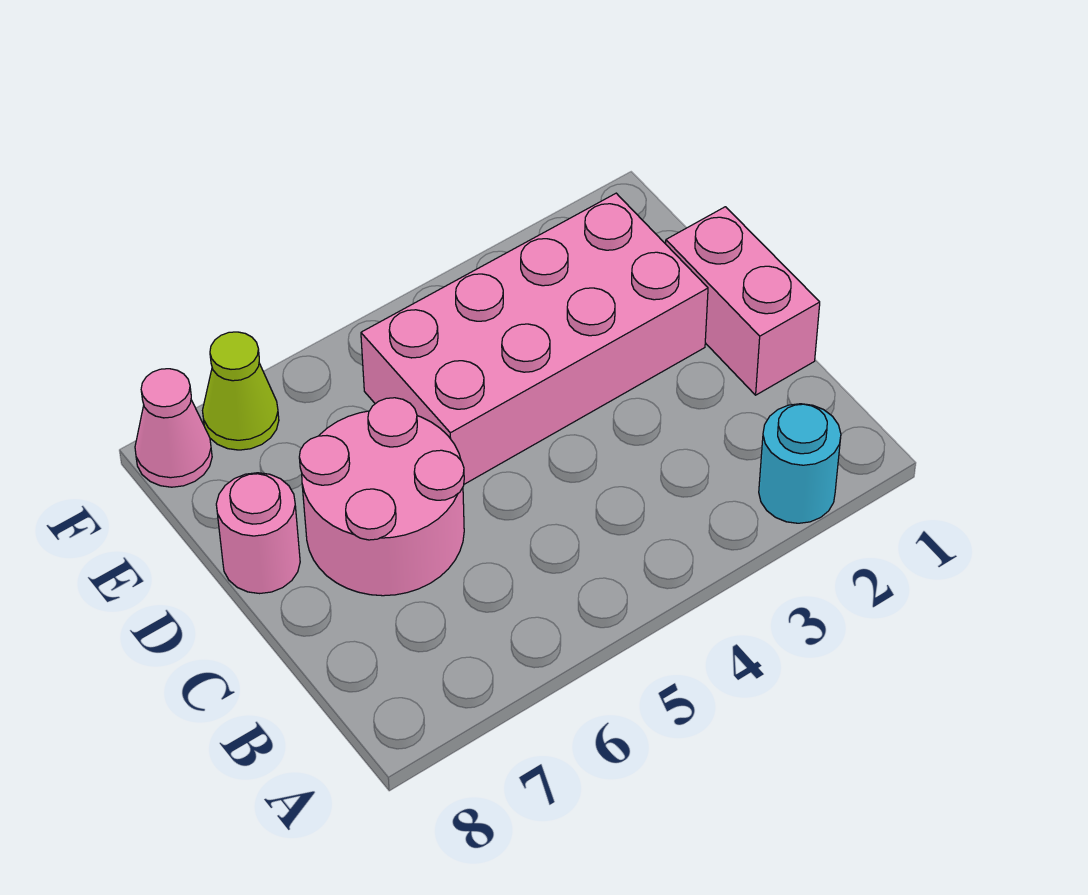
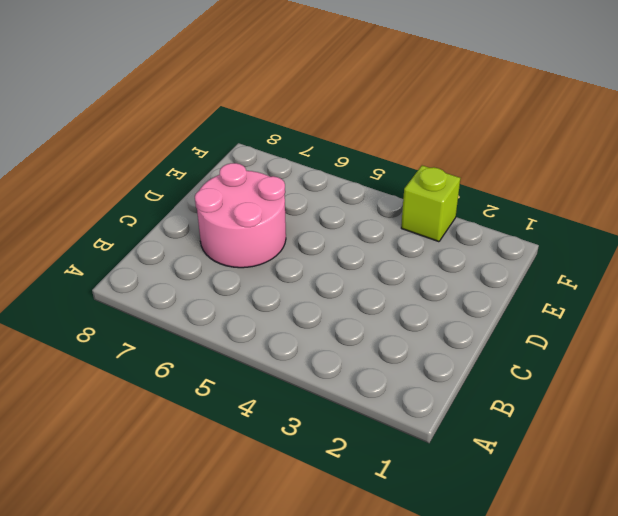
lime brick F3 level 1 -> none
none -> cyan round brick A2 level 1
none -> pink brick C1:D1 level 1

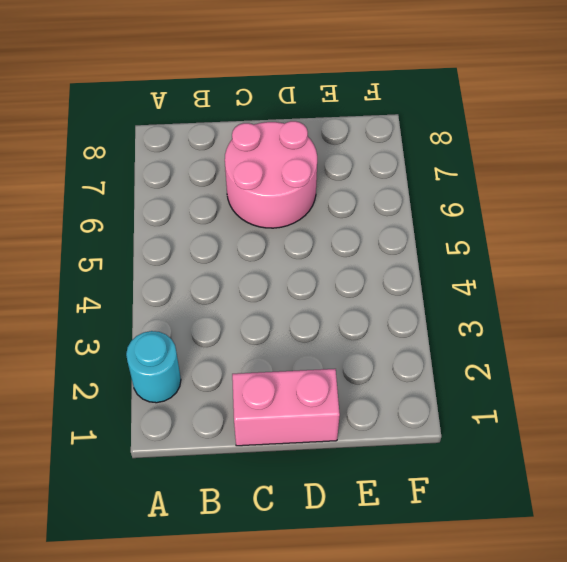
none -> pink brick D2:E5 level 1
none -> pink round brick D8 level 1

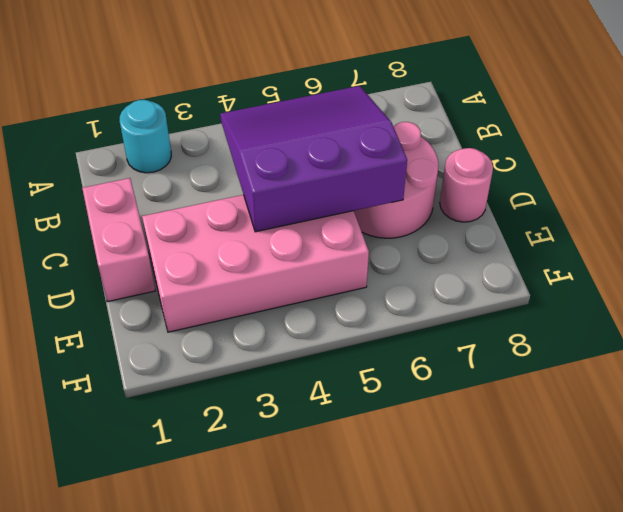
purple slope B4:D6 level 2 top D -> none
none -> lime cone F7 level 1
none -> pink cone F8 level 1

